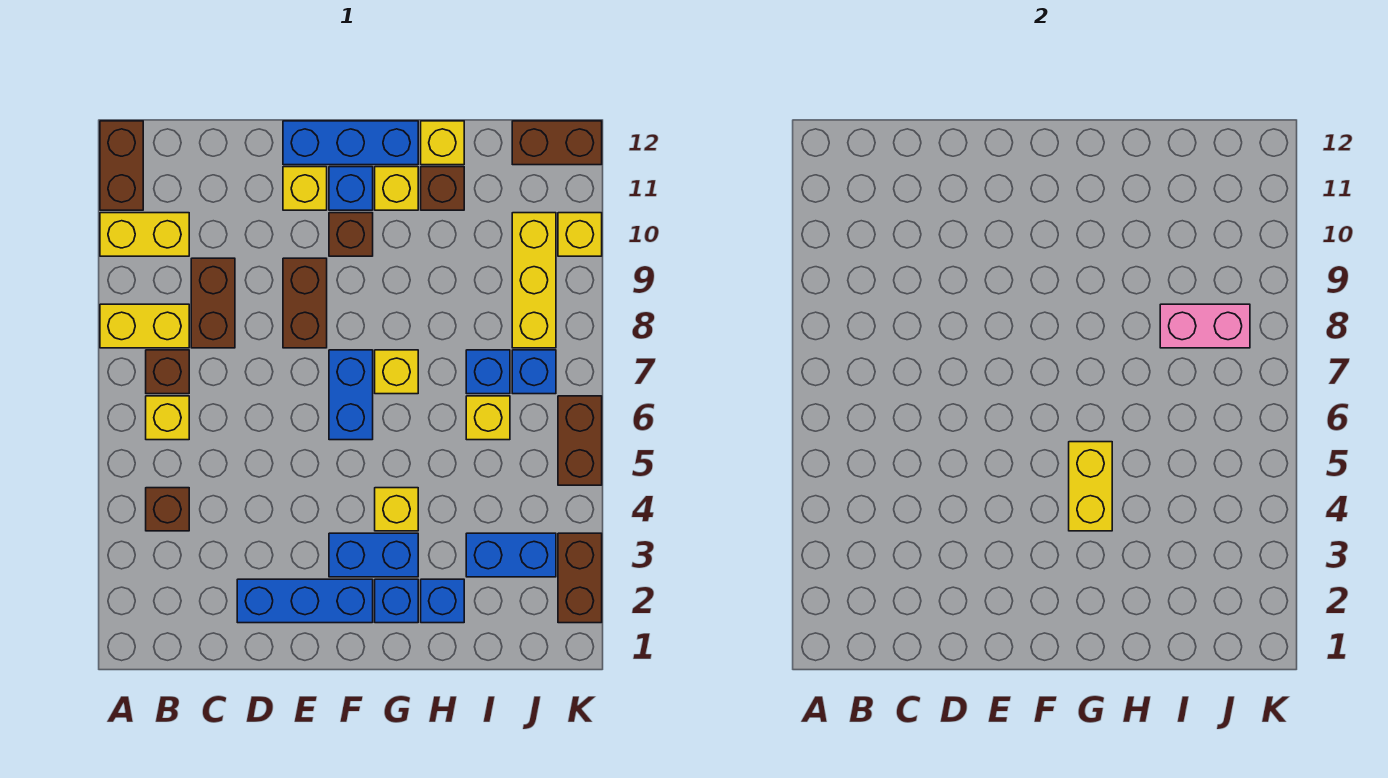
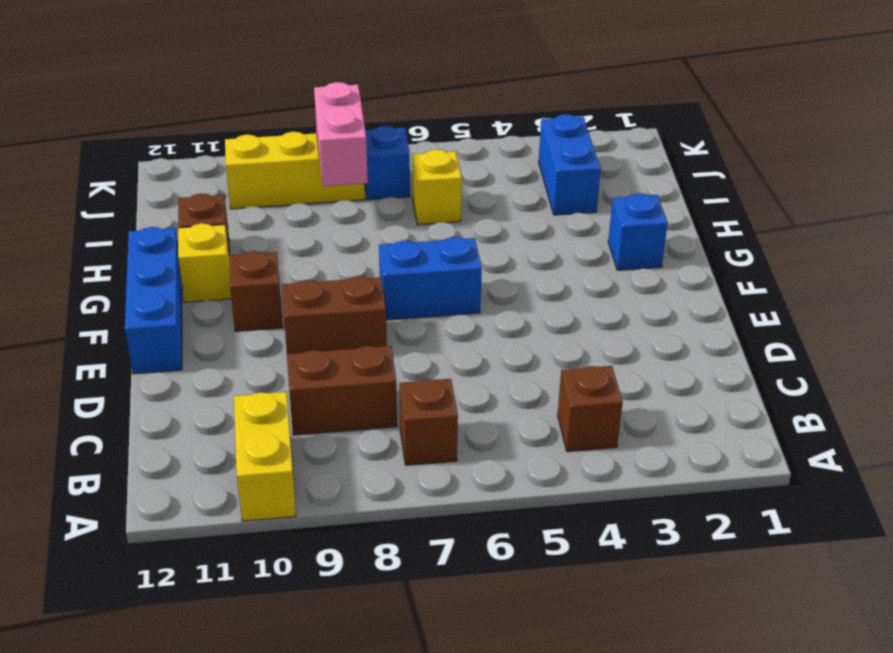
none -> yellow brick A8:B8 level 1
none -> brown brick A11:A12 level 1
none -> yellow brick B6 level 1
none -> blue brick D2:F2 level 1

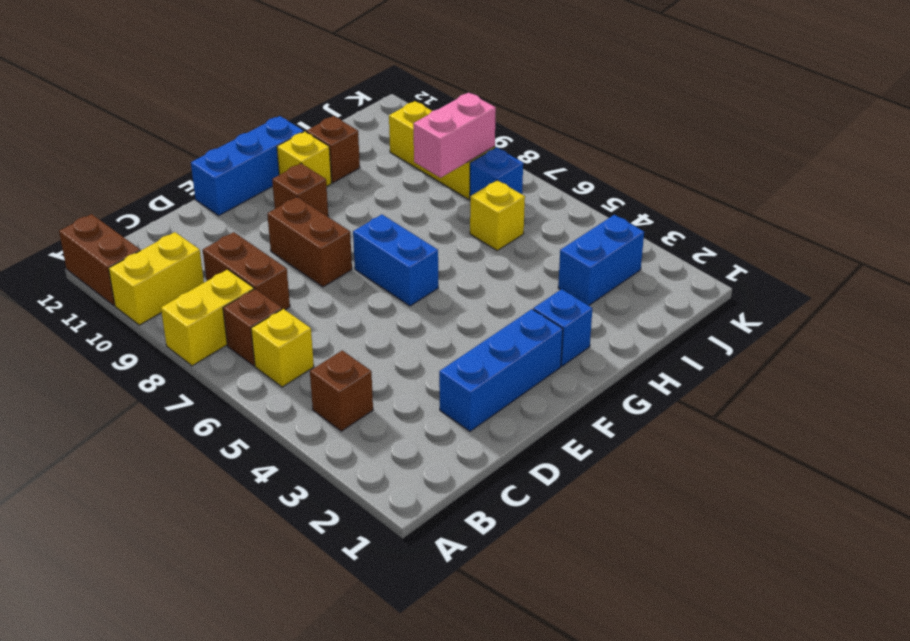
none -> yellow brick E11 level 1
none -> blue brick F3:G3 level 1
none -> blue brick F11 level 1
none -> yellow brick G4 level 1

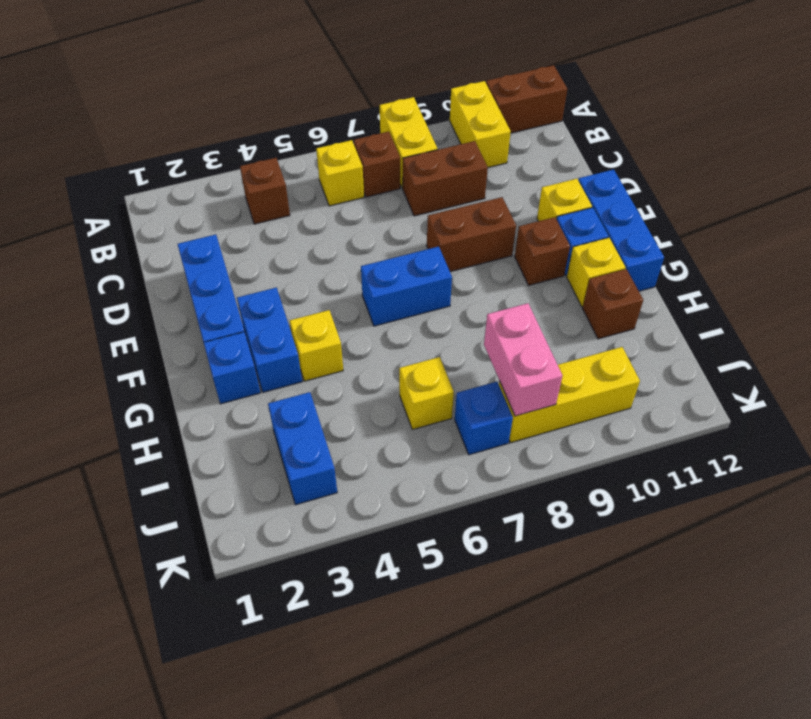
none -> yellow brick G7 level 1
none -> blue brick H2 level 1
none -> yellow brick H12 level 1
none -> blue brick I7 level 1

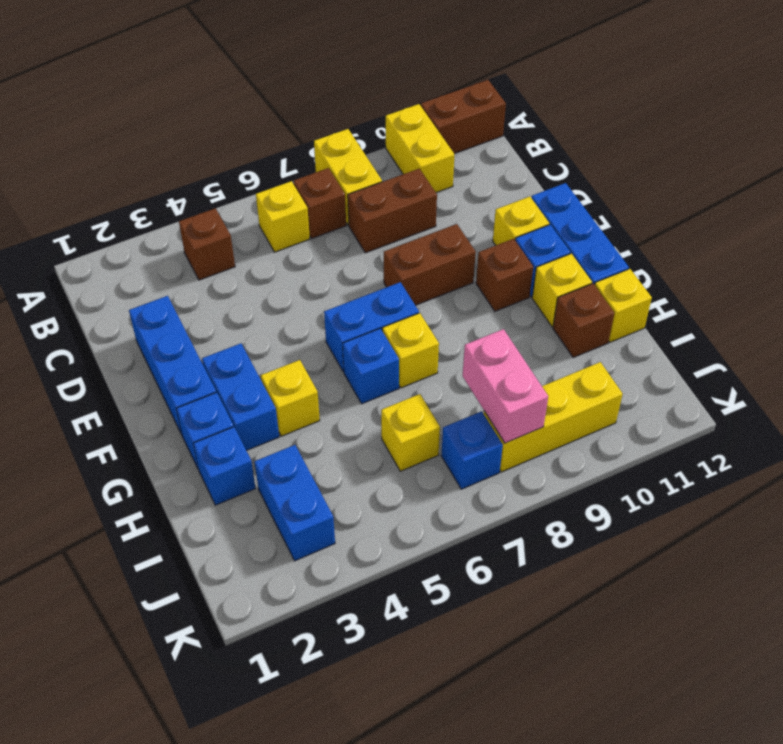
blue brick G6 level 1 -> blue brick I7 level 1
none -> brown brick J12:K12 level 1
none -> brown brick K2:K3 level 1
none -> brown brick K5:K6 level 1
none -> yellow brick K10 level 1

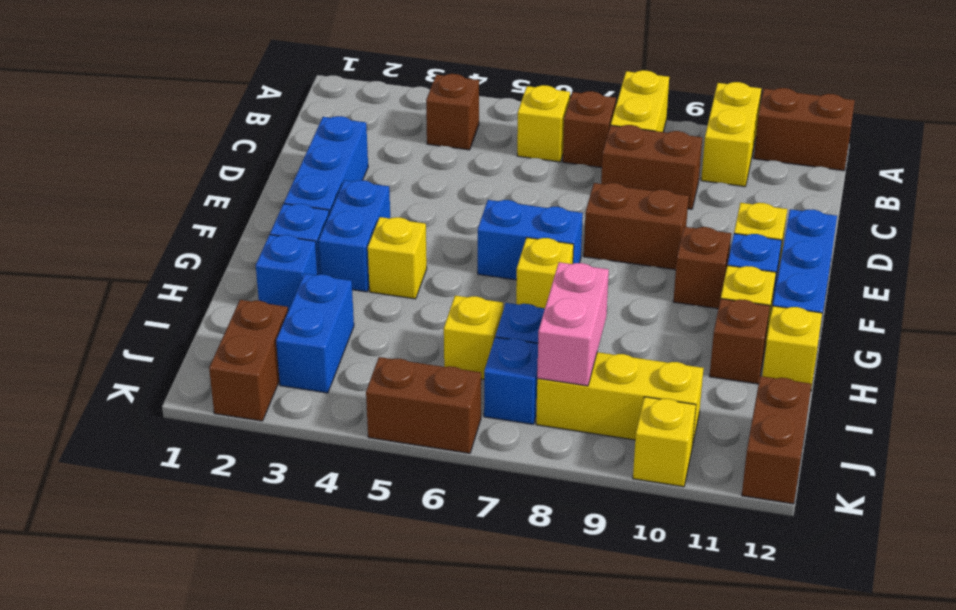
brown brick J2:K2 level 1 -> brown brick K2:K3 level 1
none -> yellow brick G4:G5 level 2

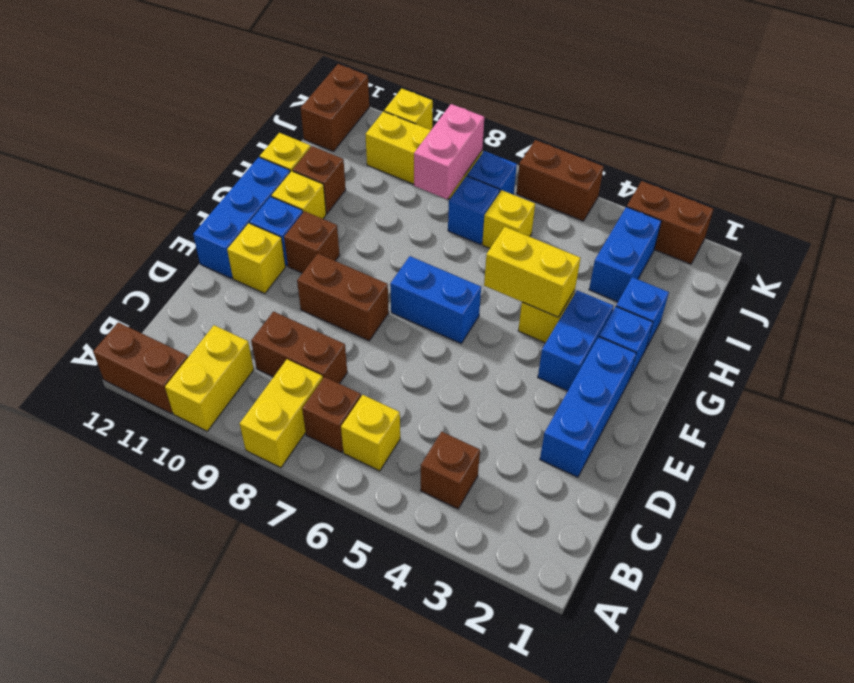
none -> yellow brick G7 level 1

